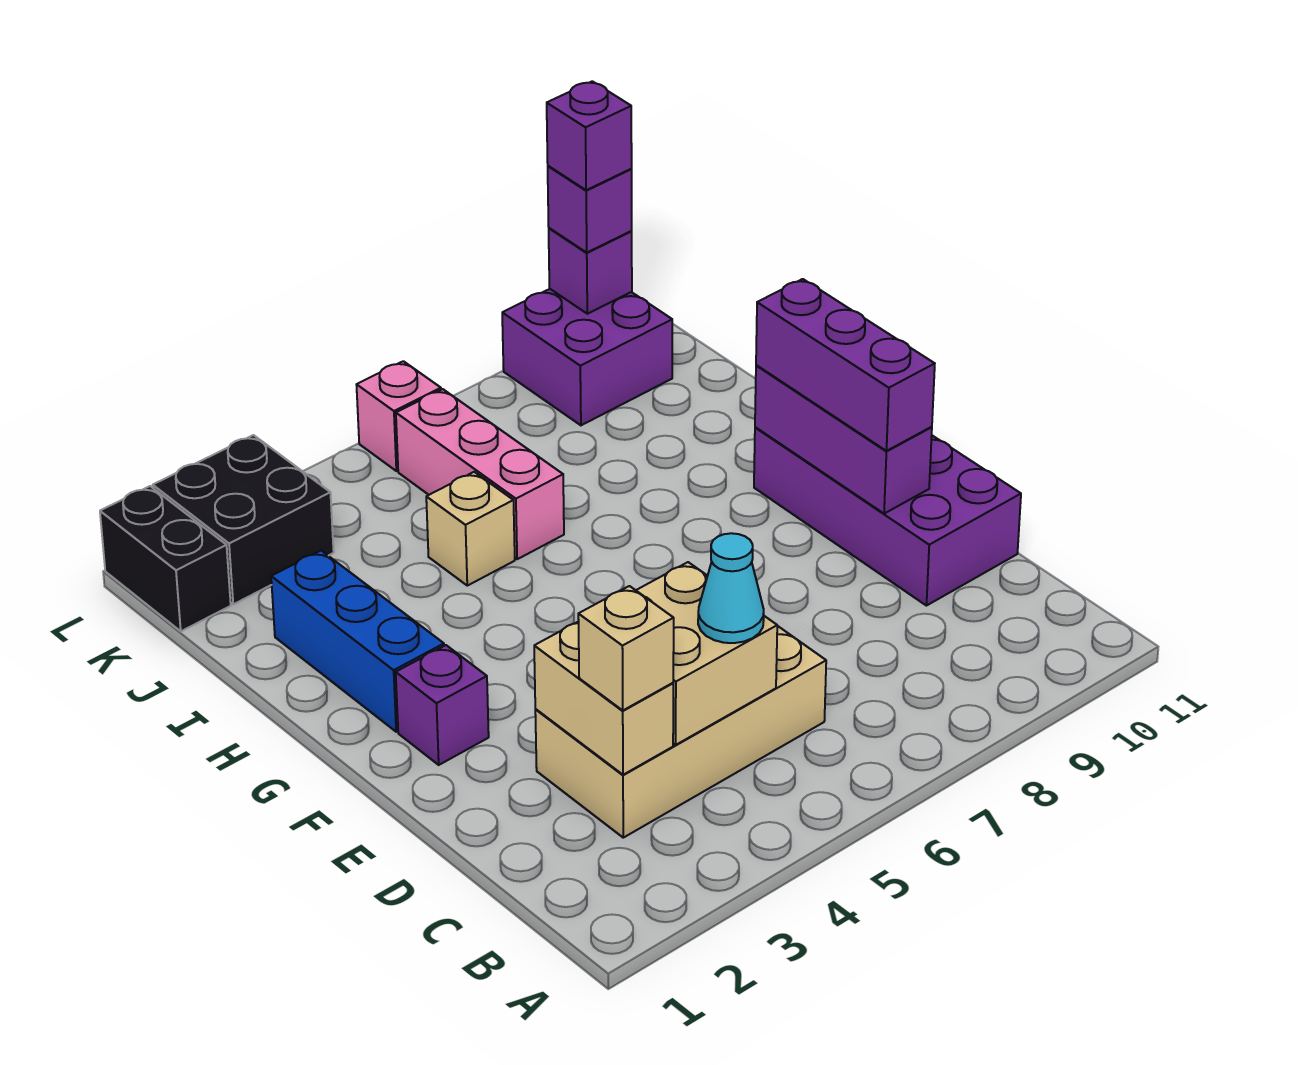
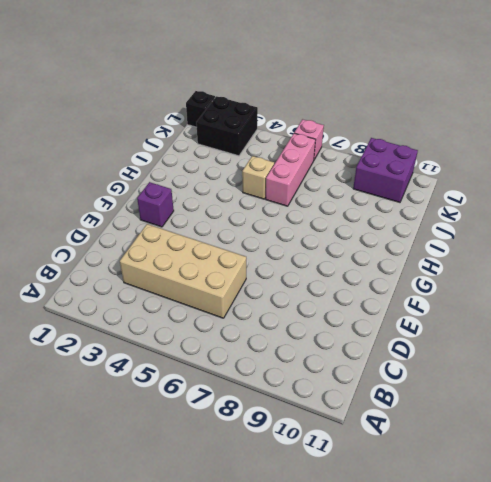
black brick L1 level 1 -> black brick K1:L1 level 1
none -> purple brick D10:G11 level 1
none -> blue brick G2:I2 level 1
none -> tan brick C3:D3 level 2

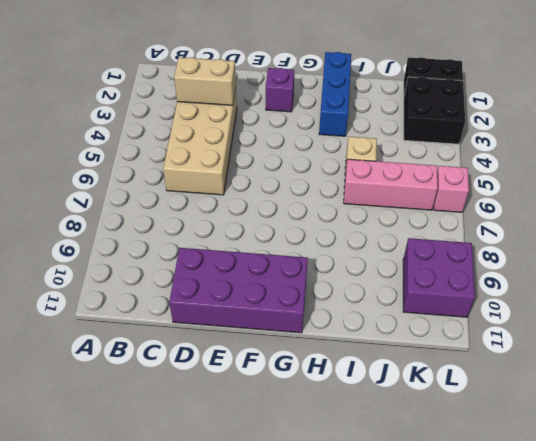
blue brick H1:H3 level 1 -> blue brick G2:I2 level 1
none -> tan brick C4:D5 level 2
none -> purple brick E10:G10 level 2
none -> purple brick L10 level 2

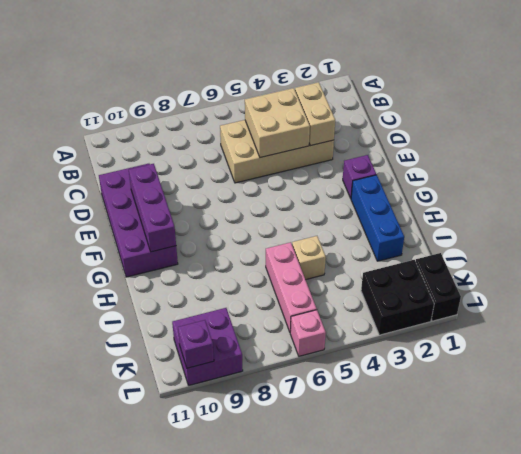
none -> tan brick C3 level 3
none -> cyan cone C5 level 3
none -> purple brick E10:G10 level 3

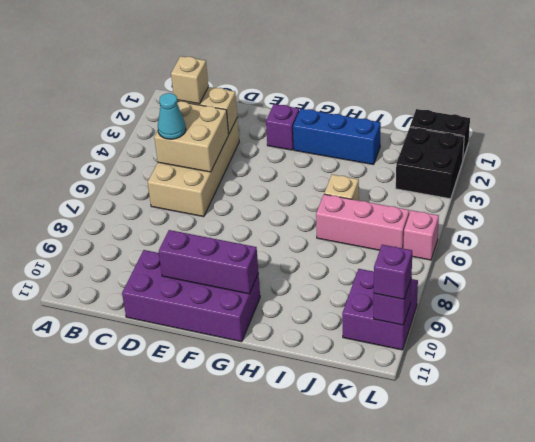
none -> purple brick E10:G10 level 3
none -> purple brick L10 level 4

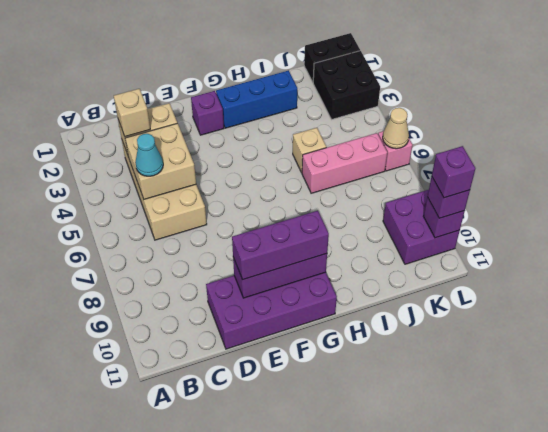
tan cone L6 level 2 -> none

